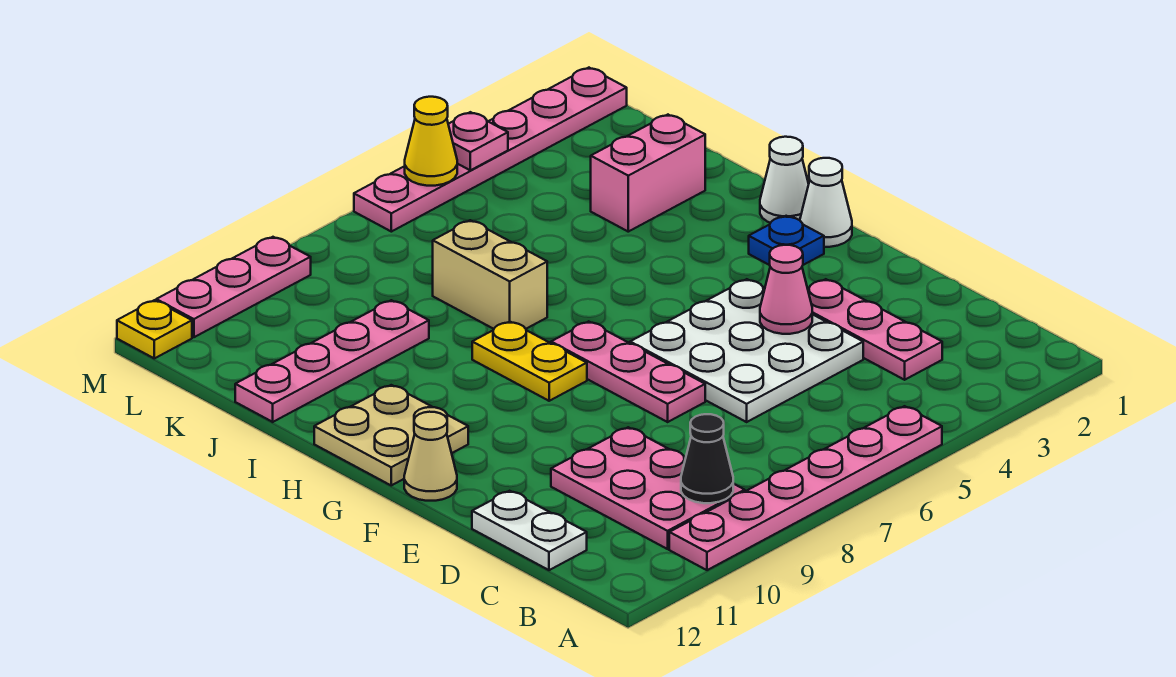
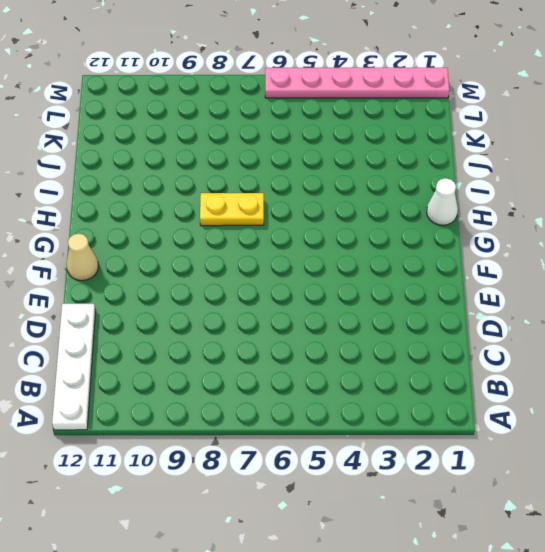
white plate A12:D12 level 1 -> white plate C12:D12 level 1
yellow plate H7:H8 level 1 -> yellow plate G8:H8 level 1
none -> pink plate A5:A10 level 1
none -> pink plate B9:D10 level 1
none -> pink plate C3:E3 level 1

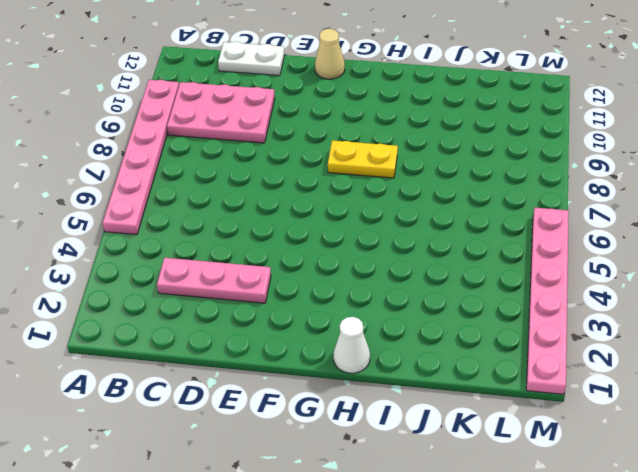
none -> white plate D4:F6 level 1
none -> pink plate E7:G7 level 1
none -> white cone G1 level 1

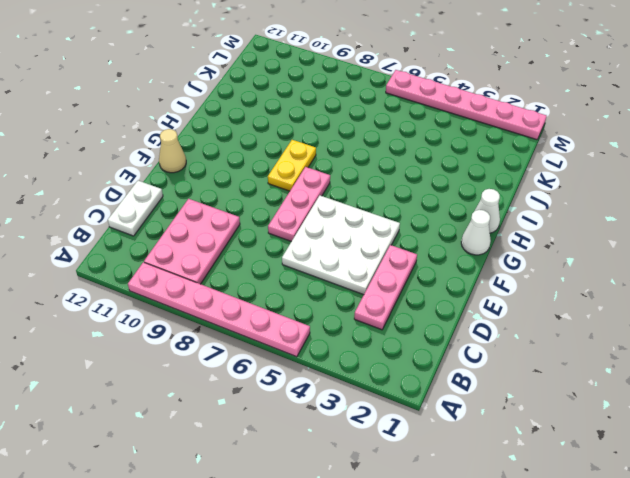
none -> blue plate G2 level 1
none -> tan plate G11:H12 level 1
none -> tan brick I7:J7 level 1

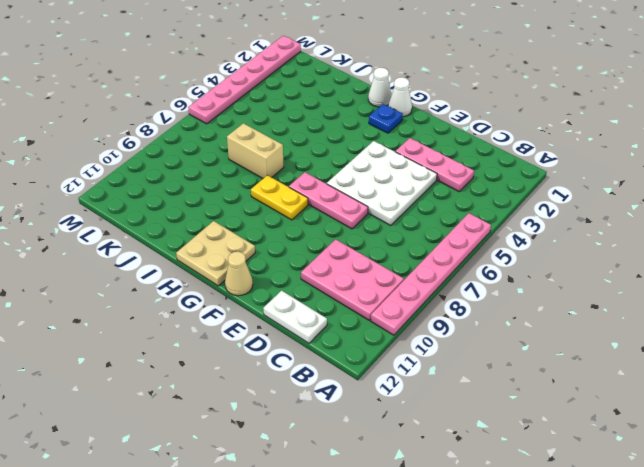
none -> pink brick J2:J3 level 1
none -> pink plate J9:J12 level 1
none -> pink plate M9:M11 level 1

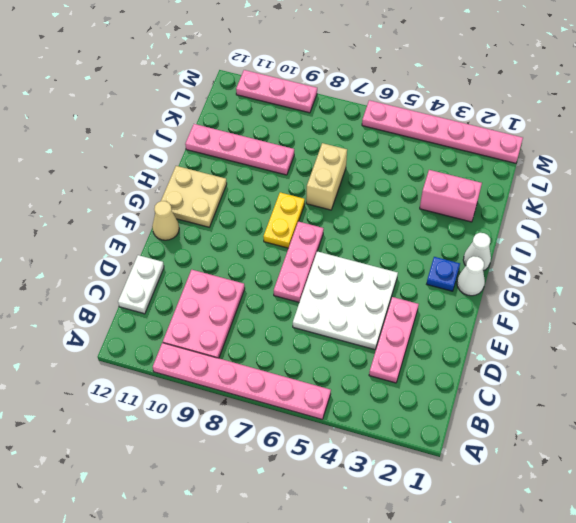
none -> yellow plate M12 level 1
none -> black cone B9 level 2
none -> pink cone E4 level 2

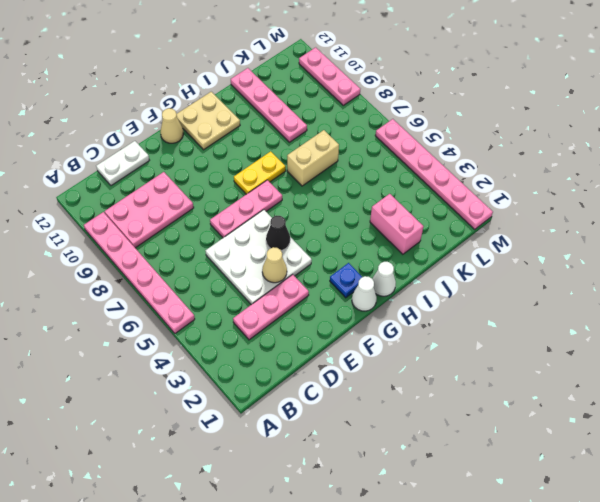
tan cone E4 level 2 -> pink cone E4 level 2
black cone F5 level 2 -> black cone B9 level 2
none -> yellow plate M12 level 1
none -> pink plate M4 level 2
none -> yellow cone M5 level 2

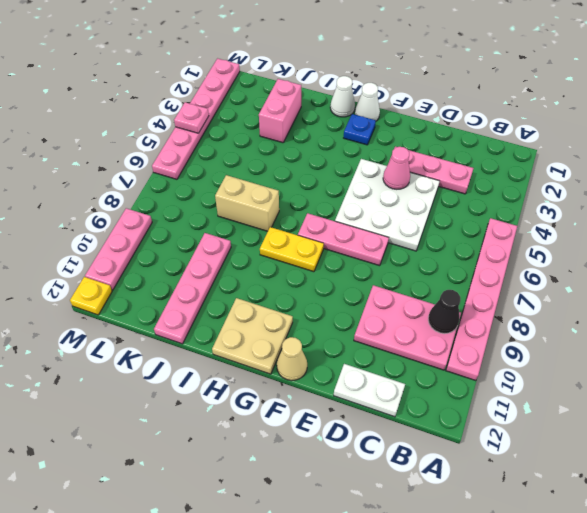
none -> yellow cone M5 level 2

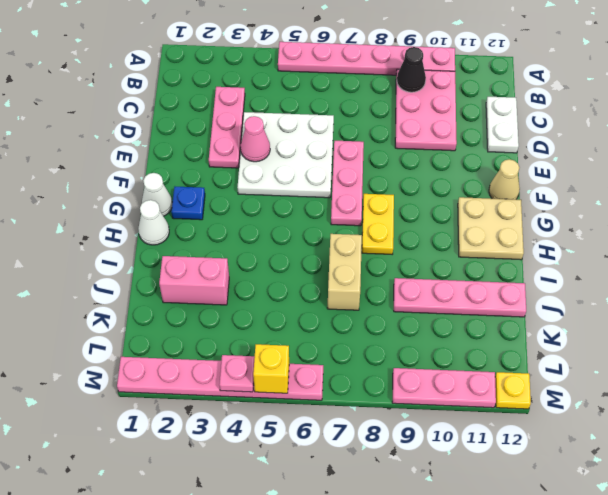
yellow brick M5 level 2 -> yellow cone M5 level 2

